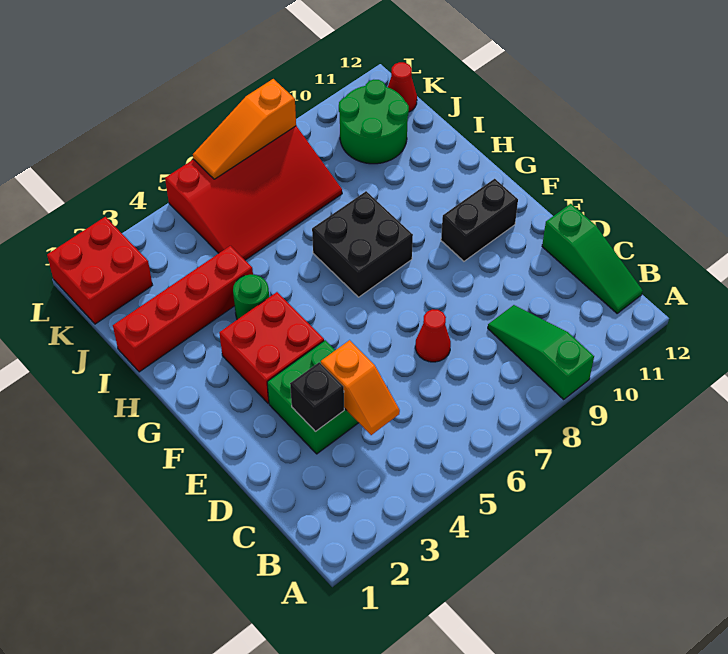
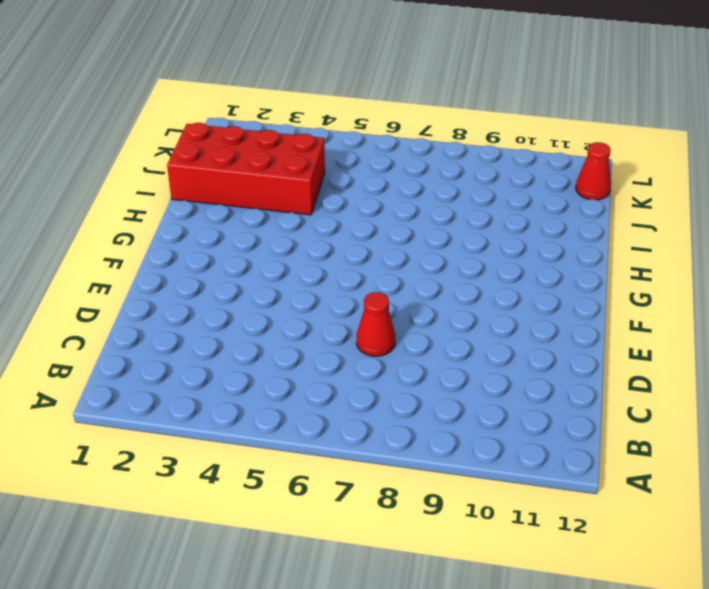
red brick I1:J4 level 1 -> red brick I1:I4 level 1
none -> green slope A9:C9 level 1 top A
none -> green slope B12:D12 level 1 top D
none -> green brick D3:E4 level 1

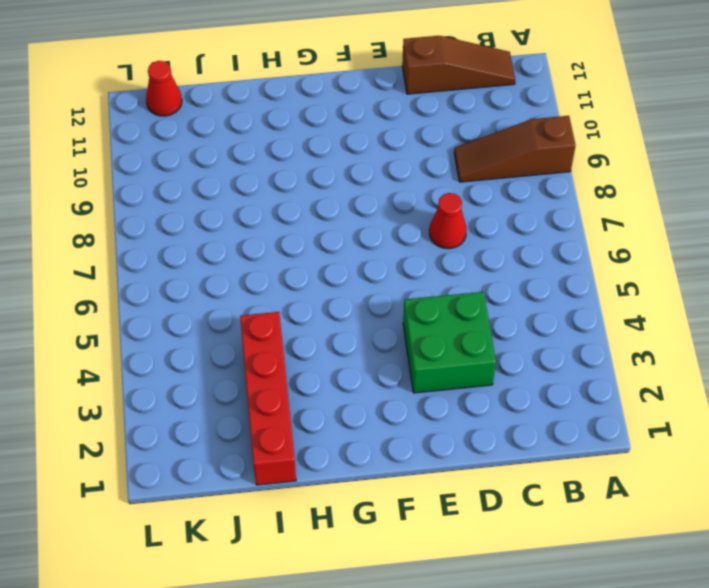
brown slope A9:C9 level 1 top A -> green slope A9:C9 level 1 top A
brown slope B12:D12 level 1 top D -> green slope B12:D12 level 1 top D
none -> red brick F3:G4 level 1
none -> black brick F10:F11 level 1
none -> black brick G7:H8 level 1

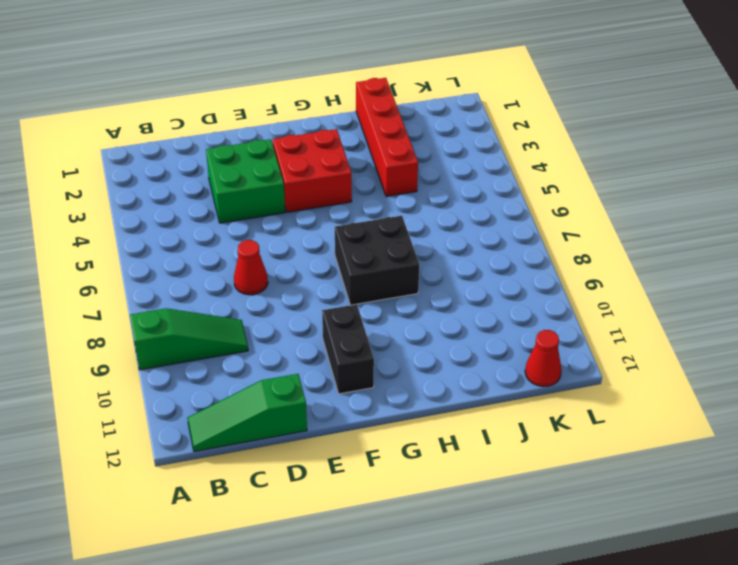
none -> green round brick H4 level 1
none -> red slope J5:L8 level 1 top L
none -> green round brick J10:K11 level 1

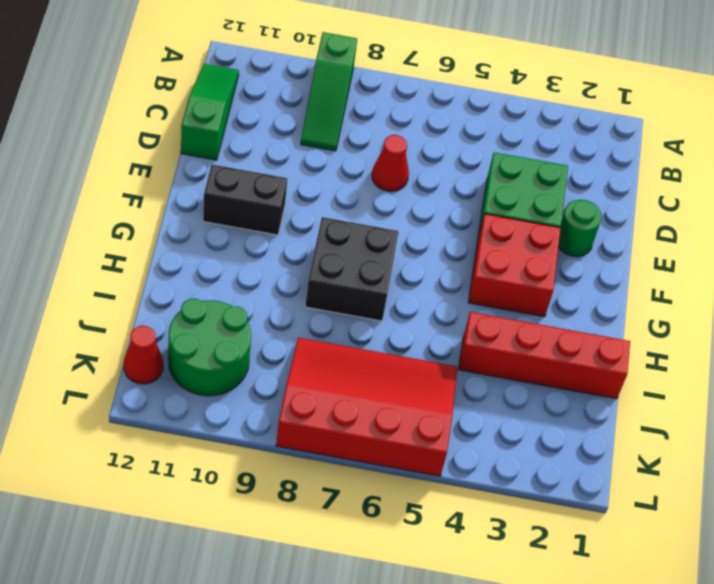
green round brick E2 level 1 -> green round brick H4 level 1
none -> red brick K1:L2 level 1
none -> orange slope C4:D4 level 2 top D
none -> black brick D3 level 2

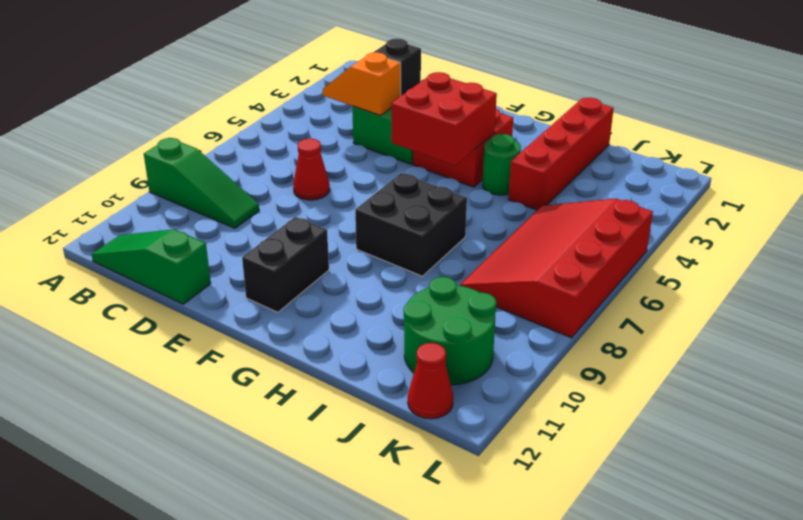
red brick F4:G5 level 2 -> red brick K1:L2 level 1
none -> orange slope L6:L8 level 2 top 8

